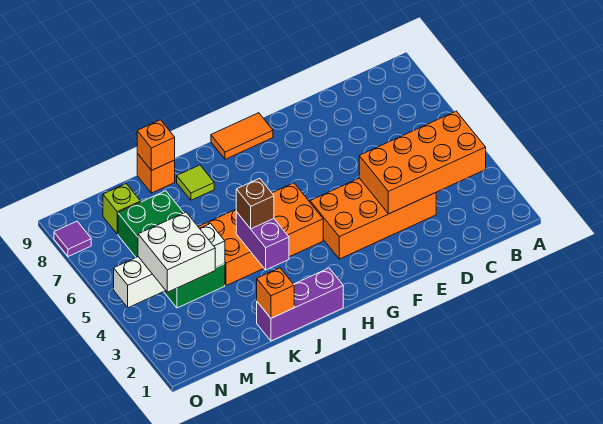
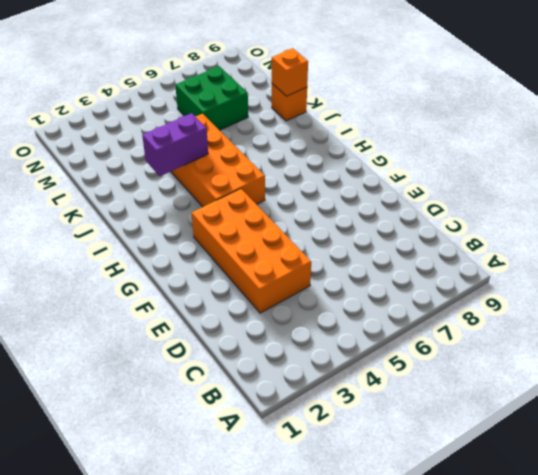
green brick L6:M7 level 1 -> green brick L4:M7 level 1
none -> orange tile G9:H9 level 1
none -> purple brick I1:K1 level 1
none -> lime tile J8 level 1

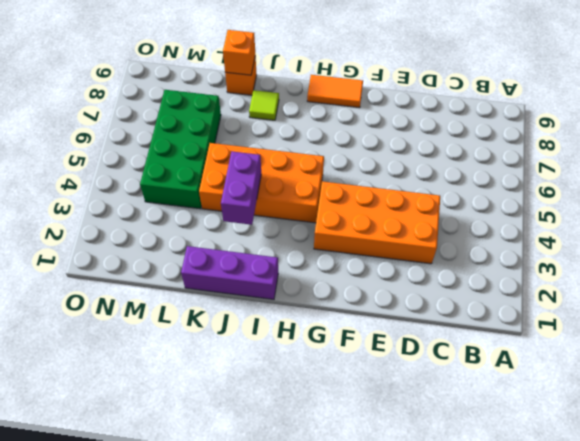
none -> lime brick M8 level 1
none -> purple tile O8 level 1
none -> orange brick B3:E4 level 2

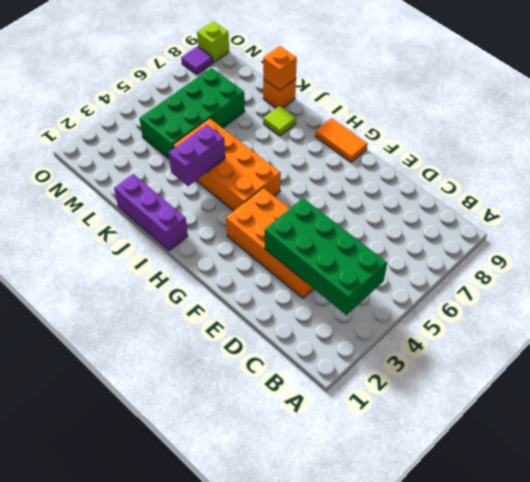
green brick B3:E4 level 2 -> orange brick B3:E4 level 2
lime brick O9 level 1 -> lime brick M8 level 1
none -> orange brick K1 level 2
none -> white brick L4:O4 level 2
none -> brown brick J4 level 3

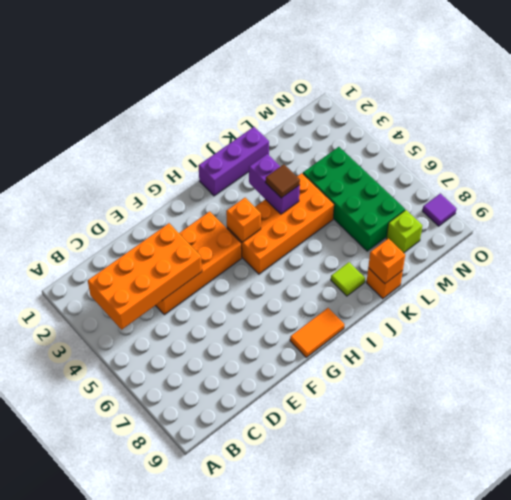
orange brick H4 level 2 -> orange brick K1 level 2
brown tile J4 level 3 -> brown brick J4 level 3
none -> white brick L4:O4 level 2
none -> white brick M3:N4 level 3

